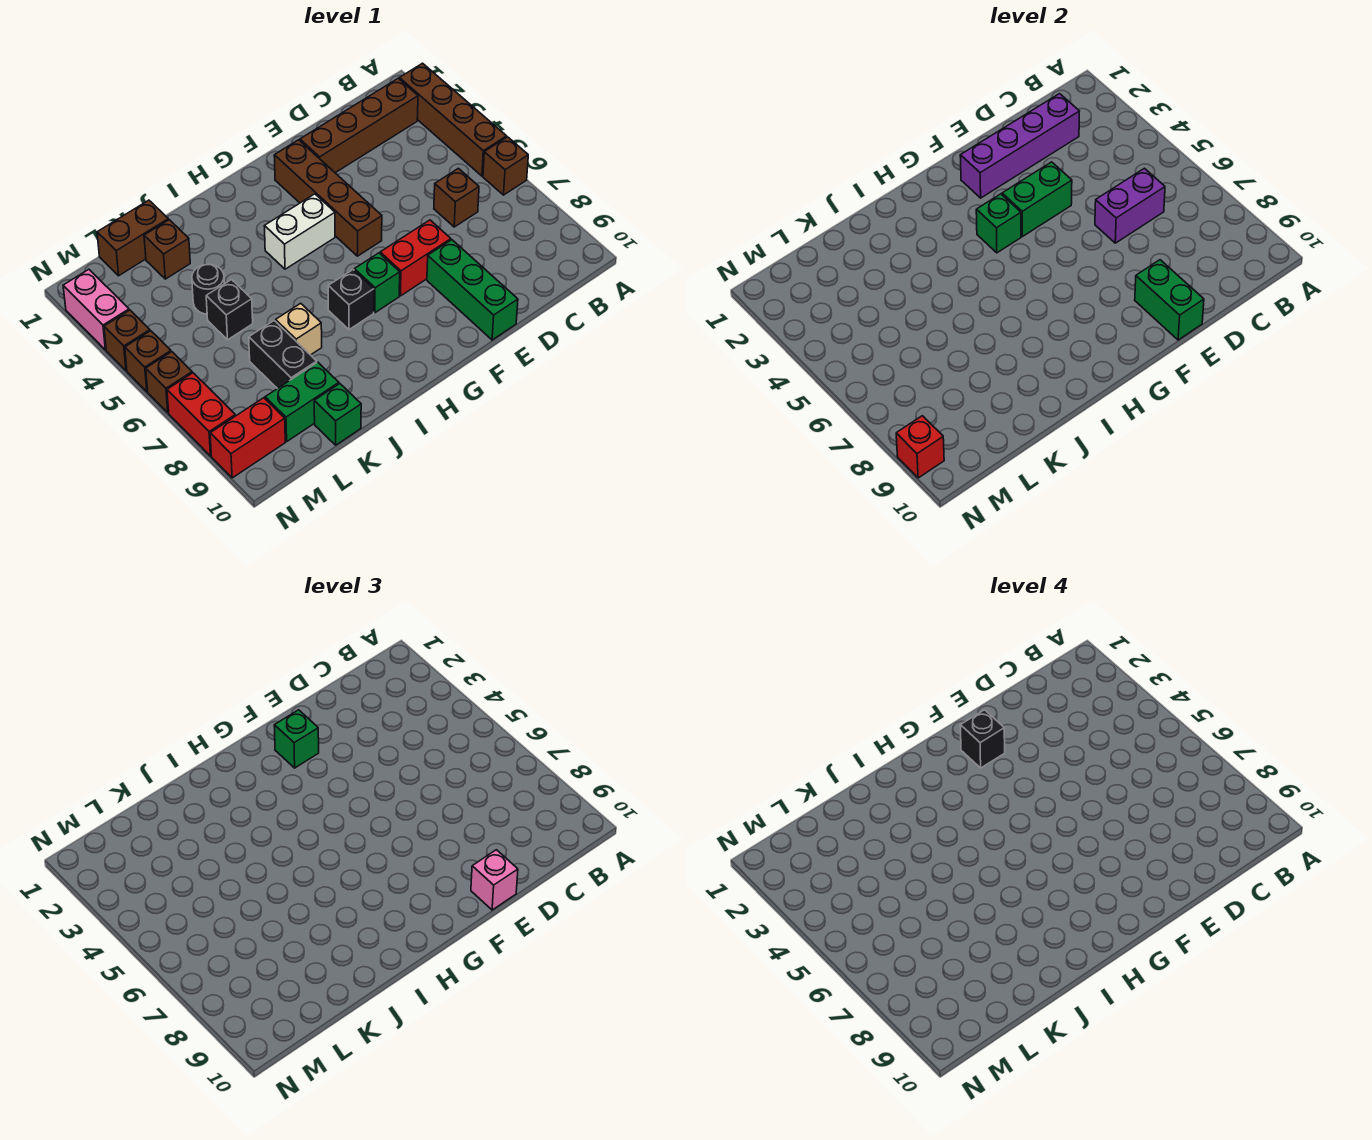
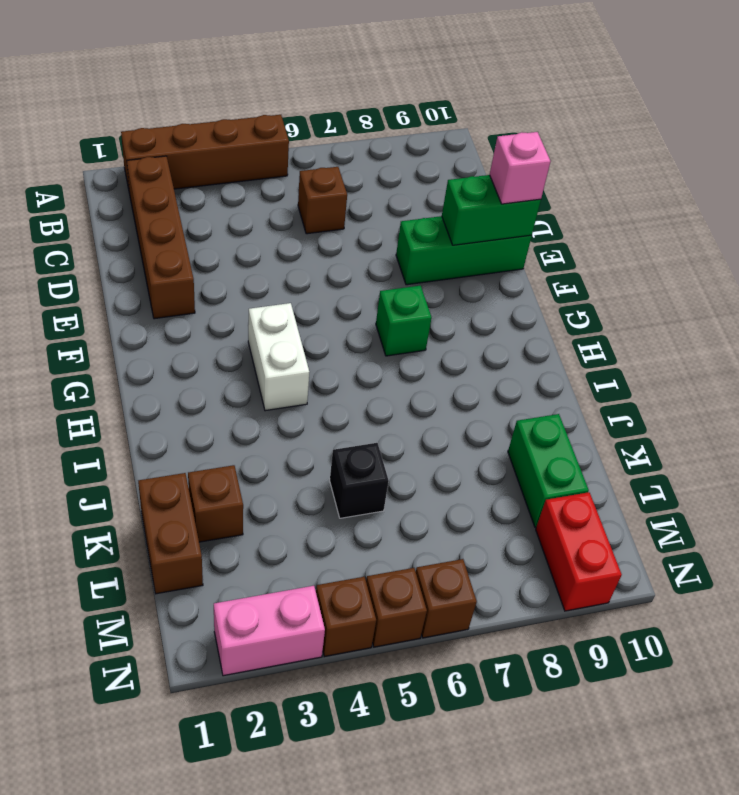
none -> brown brick A6 level 1
none -> red brick E7:F7 level 1
none -> brown brick F2:F5 level 1
none -> black brick H7 level 1

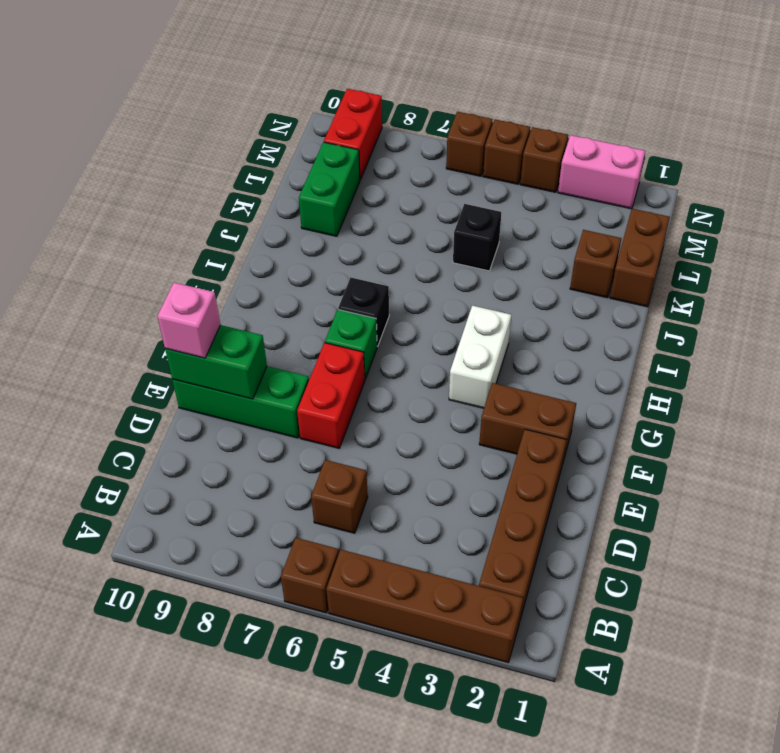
brown brick F2:F3 level 1 -> brown brick F2:F5 level 1
none -> tan brick J7 level 1
none -> black round brick K4 level 1
none -> black brick K7:K8 level 1
none -> green brick K10 level 1

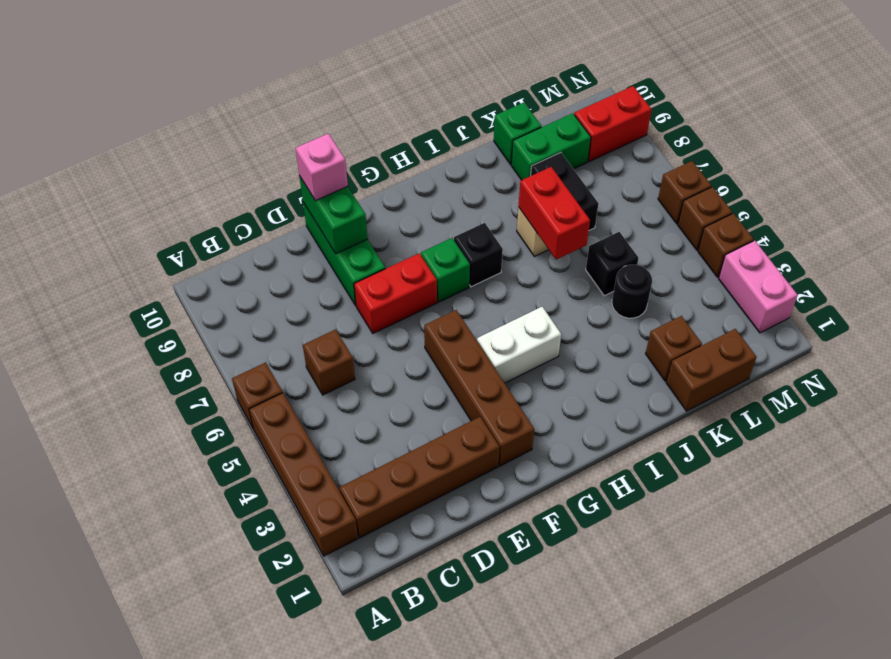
red brick J6:J7 level 2 -> red brick N7:N8 level 1
none -> purple brick C2:F2 level 2
none -> purple brick C6:D6 level 2
none -> green brick E4:F4 level 2
none -> green brick G4 level 2

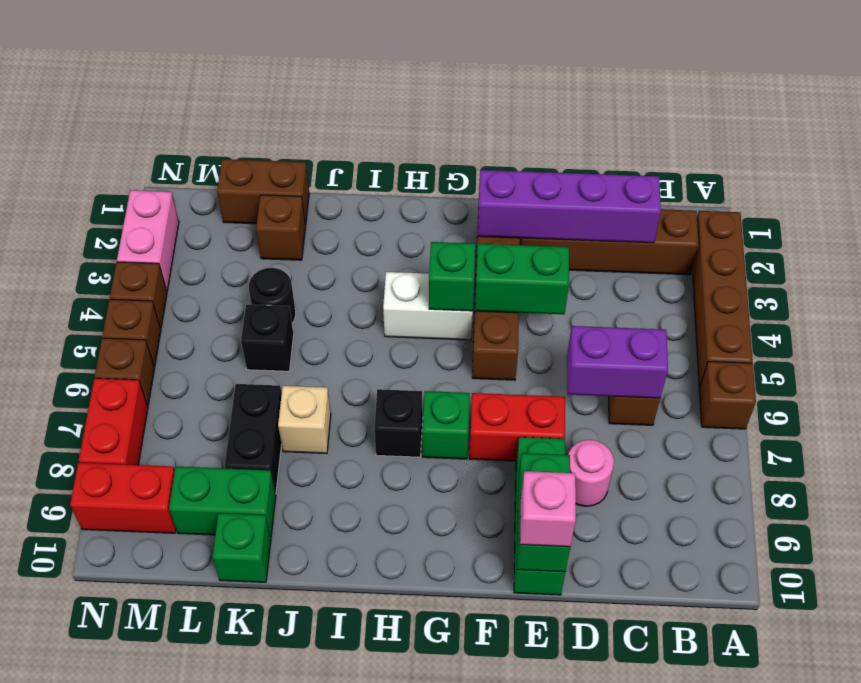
pink round brick D8 level 1 -> none
none -> red brick N9 level 2
none -> green brick F2 level 3
none -> black brick F2 level 4

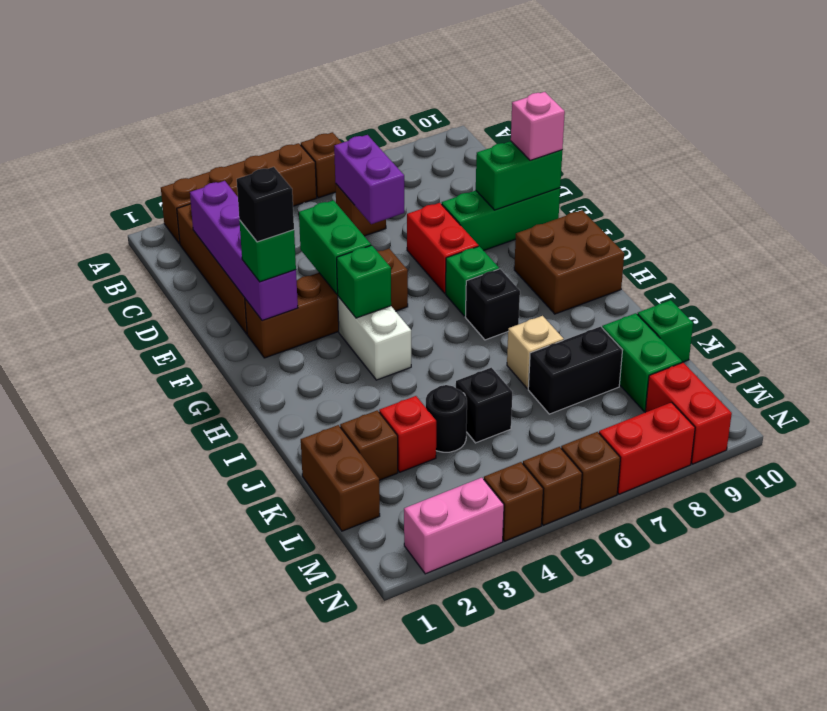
brown brick G9:H10 level 1 -> none
red brick K3 level 1 -> red brick N9 level 2

